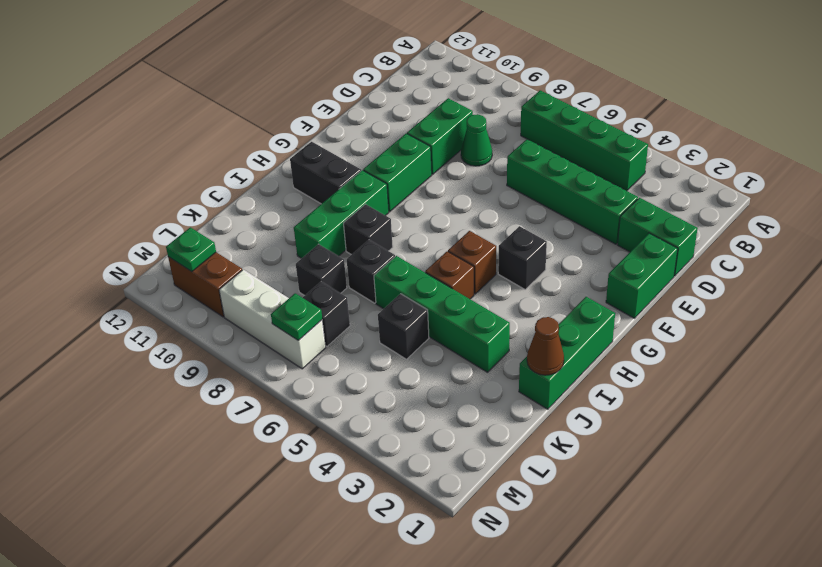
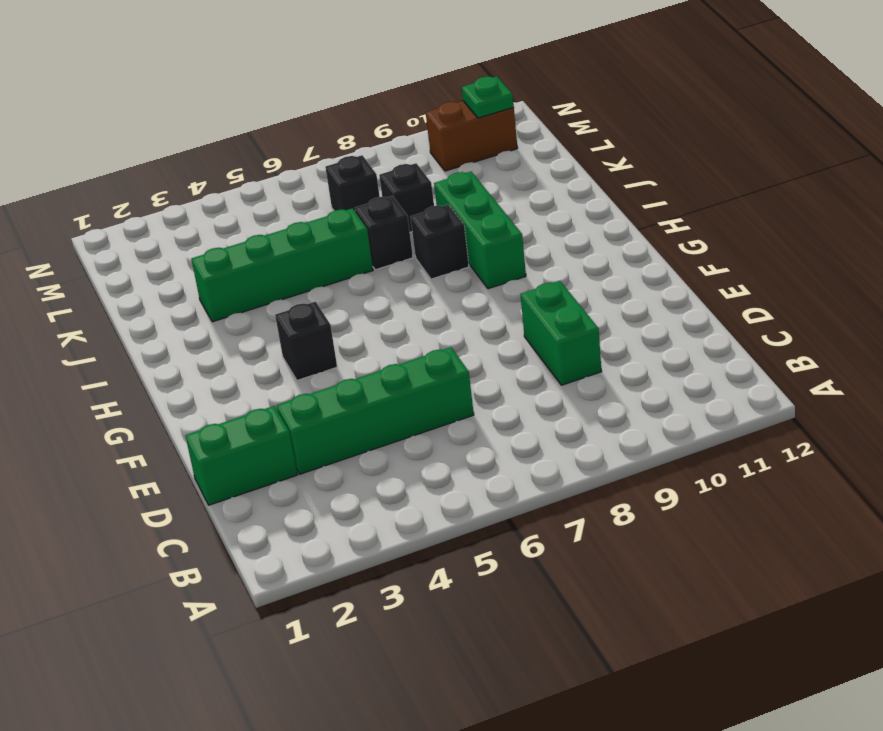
none -> green brick B4:B7 level 1
none -> green cone D8 level 1
none -> green brick E1:F1 level 1

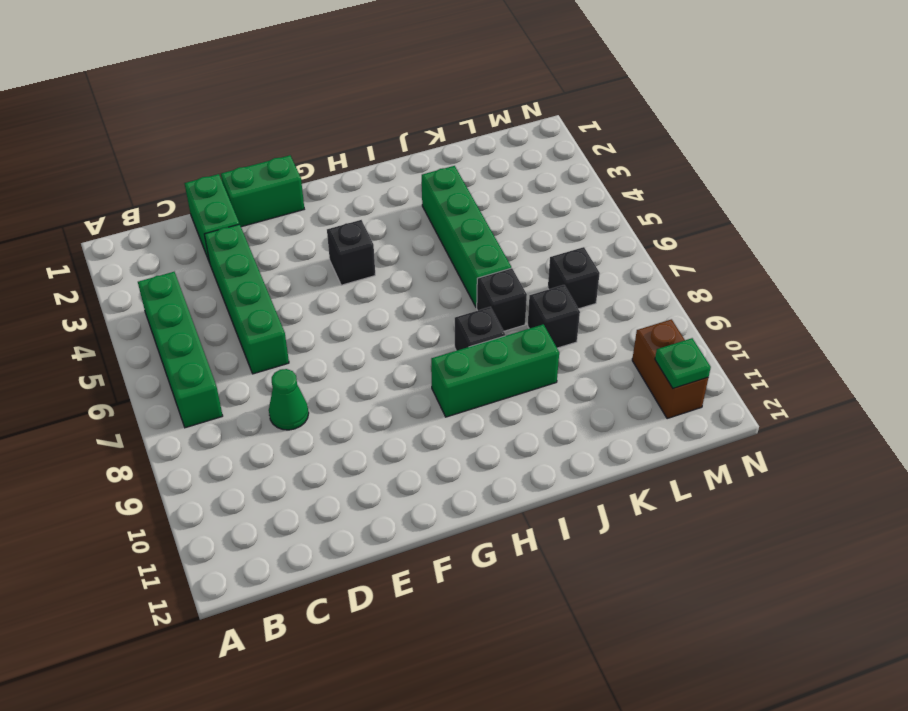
none -> green brick D9:E9 level 1
none -> green brick F9:G9 level 1
none -> green brick H1:J1 level 1

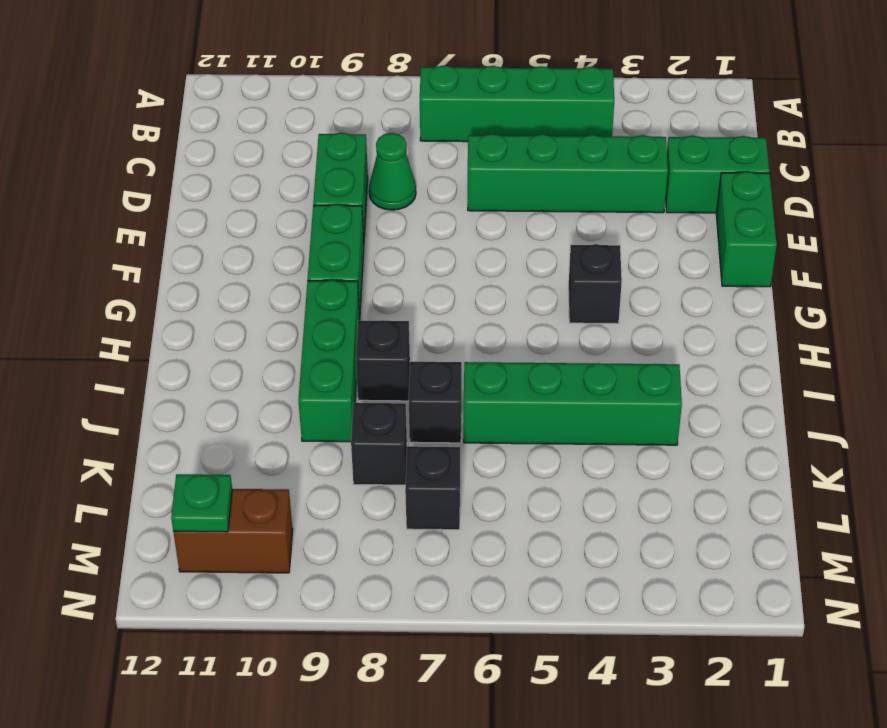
none -> green brick H1:J1 level 1
none -> brown brick H5 level 1
none -> black brick H10:H11 level 1

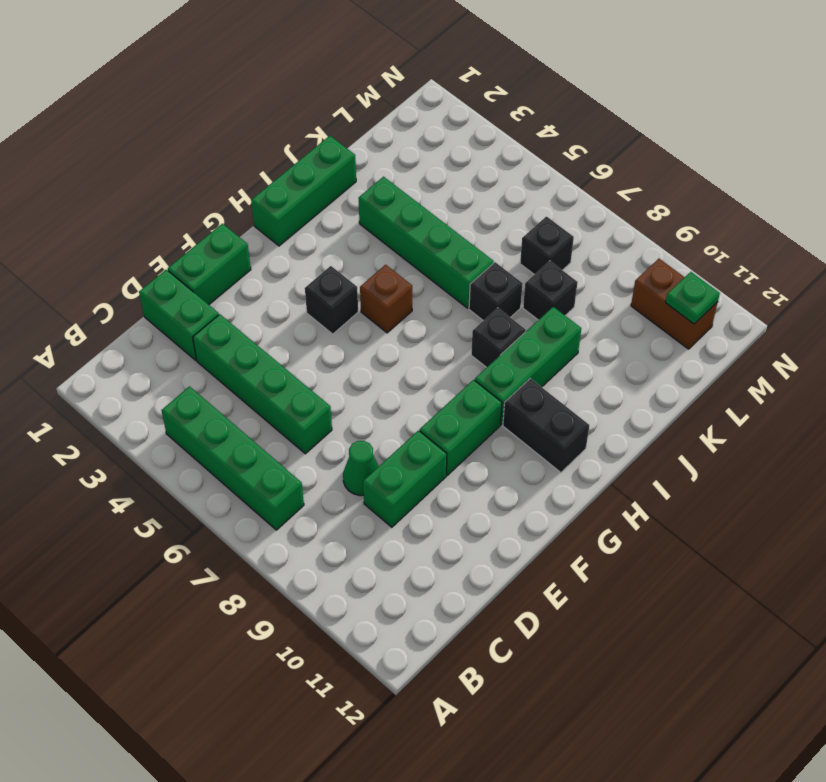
none -> brown brick I5 level 1
none -> black brick K5 level 1
none -> white brick M7:M9 level 1

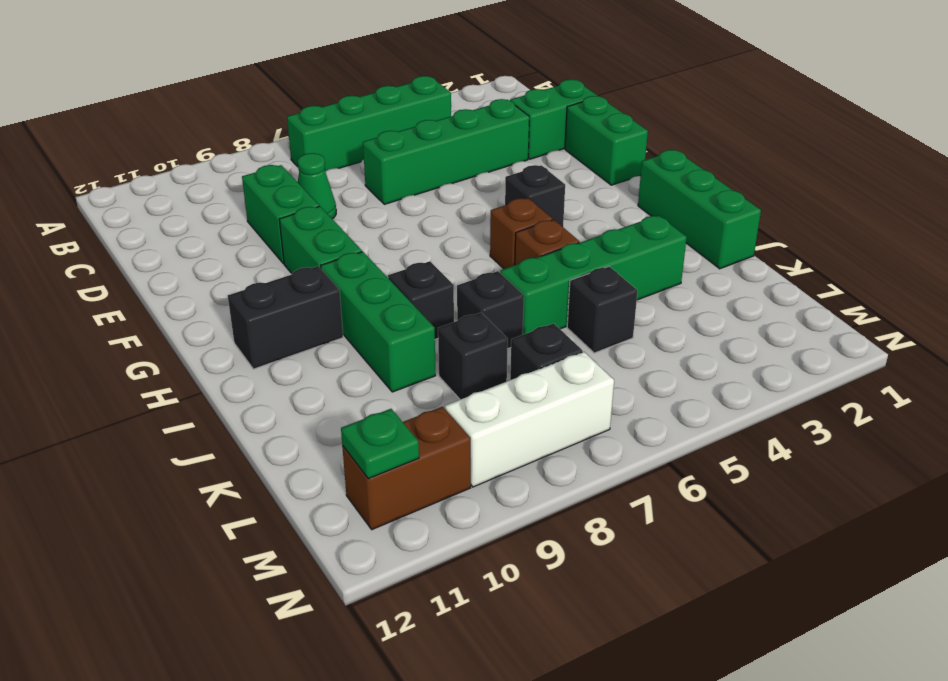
none -> brown cone J1 level 2
none -> green plate M7 level 2

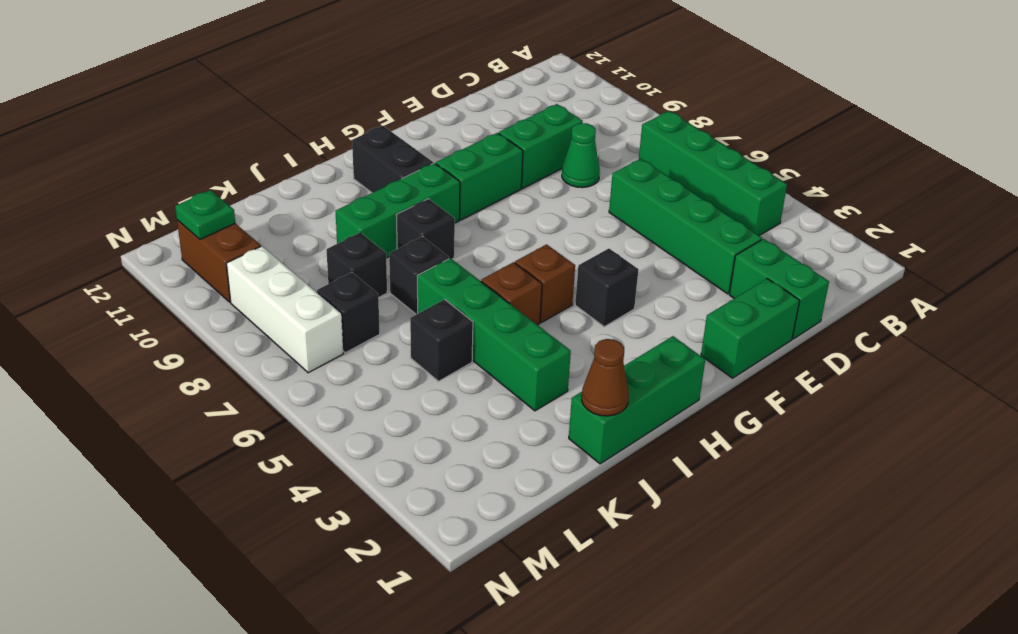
none -> green plate M7 level 2

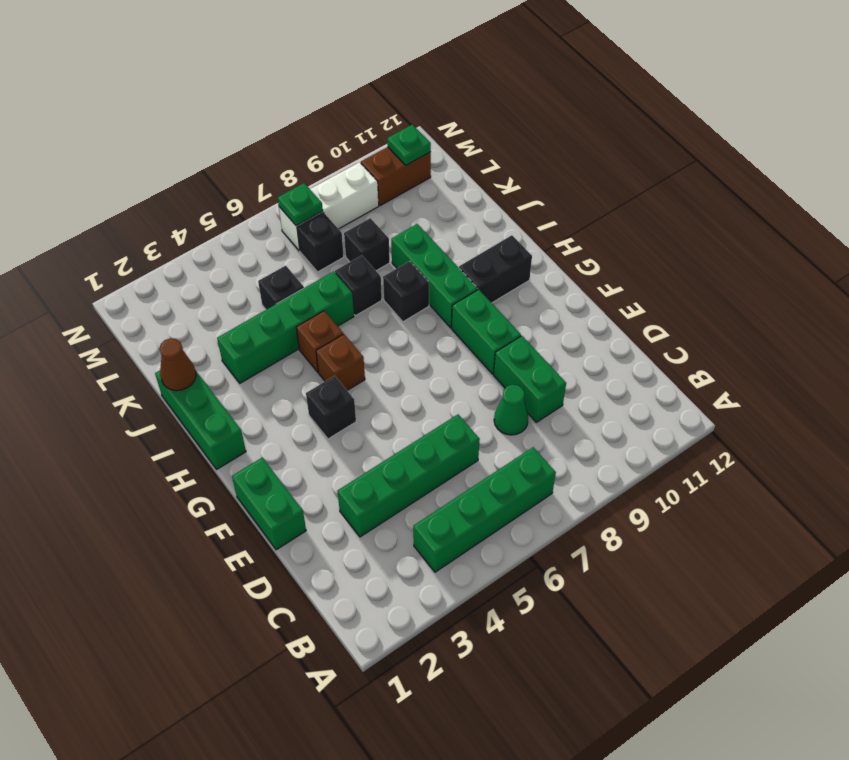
none -> green brick D1:D2 level 1

